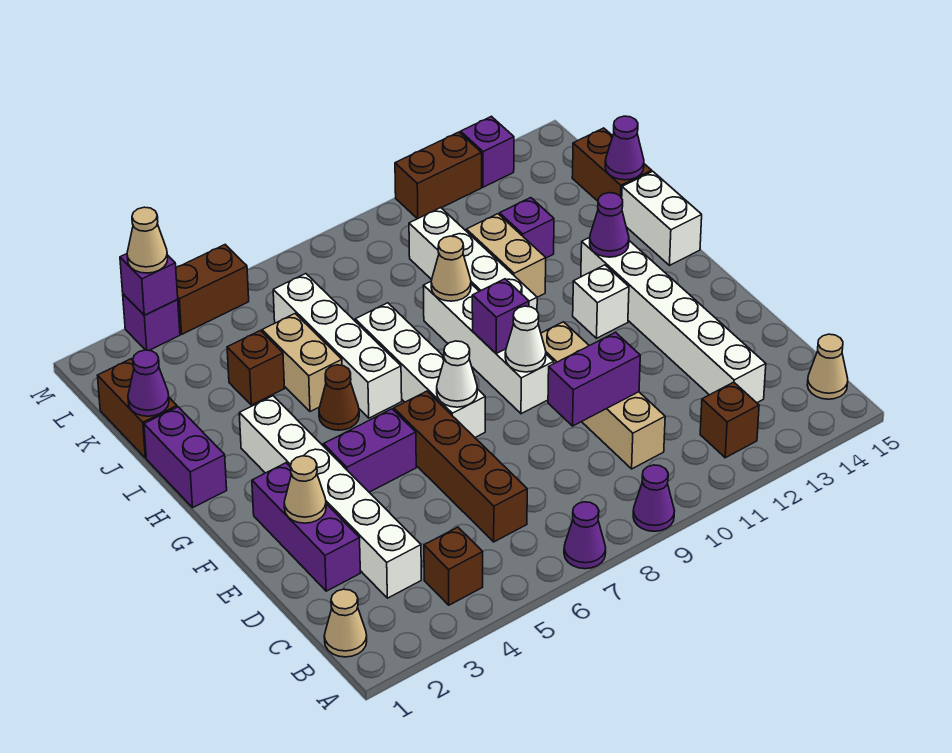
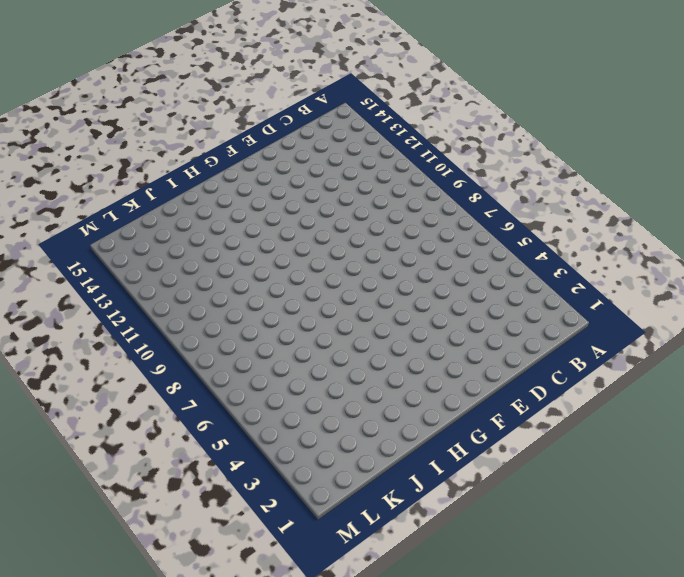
none -> purple cone A7 level 1
none -> purple cone A9 level 1
none -> tan cone B1 level 1
none -> brown brick B4 level 1

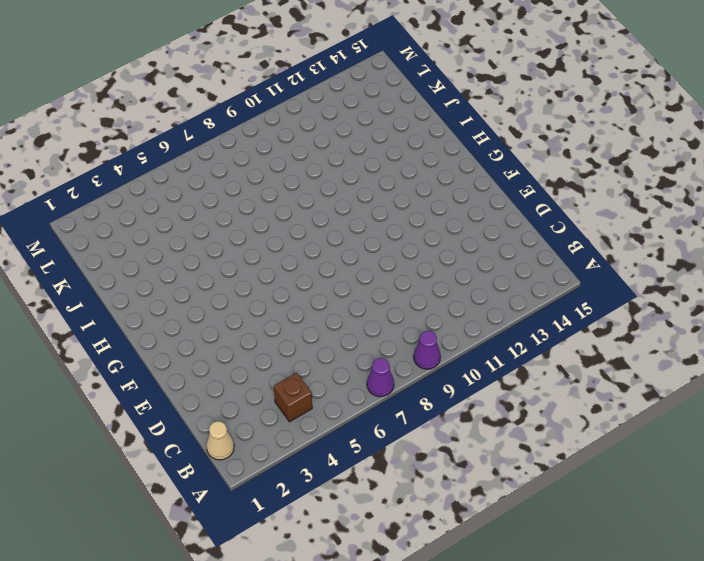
none -> brown brick B12 level 1
none -> tan cone B15 level 1
none -> white brick C3:H3 level 1
none -> brown brick C6:F6 level 1

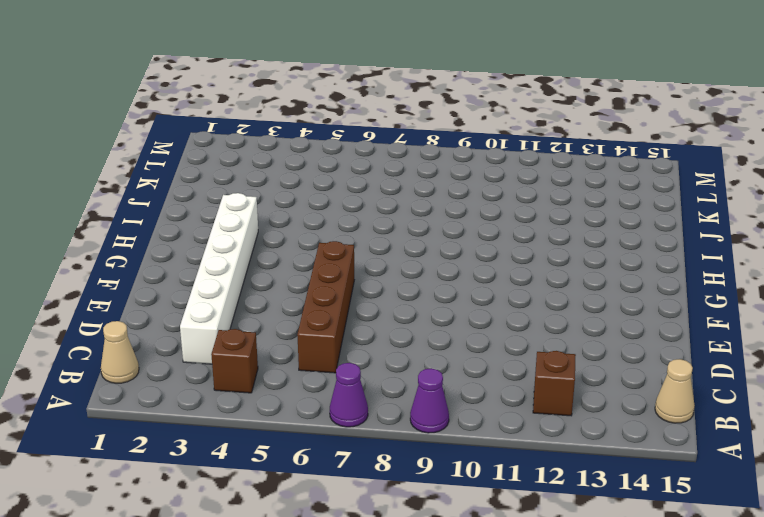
none -> tan brick C10:F10 level 1
none -> white brick C13:H13 level 1
none -> purple brick D2:F2 level 1
none -> purple brick F4:F5 level 1

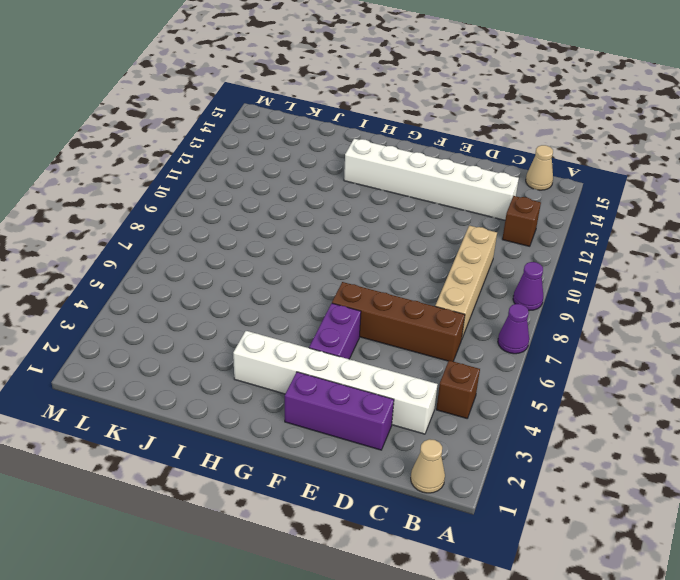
tan brick C7:C10 level 1 -> tan brick C10:F10 level 1
none -> white brick F7:I7 level 1
none -> white brick F9:I9 level 1
none -> white brick G12 level 1
none -> purple brick H1:I1 level 1

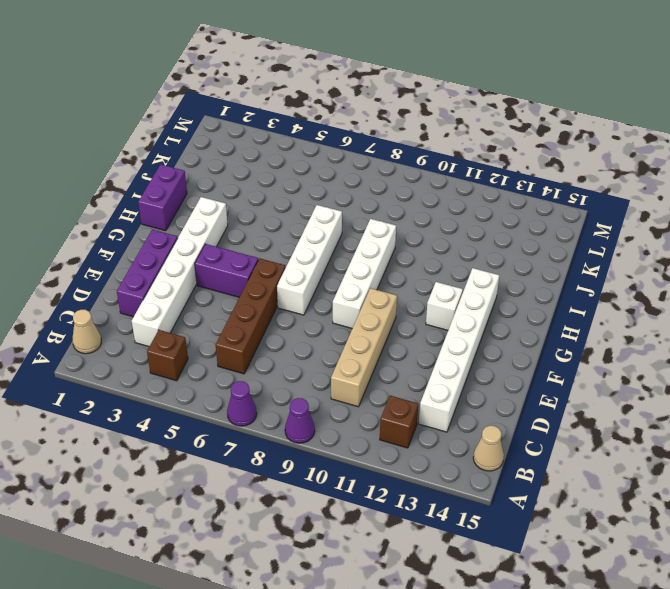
none -> brown cone H5 level 1
none -> white brick H6:K6 level 1
none -> white brick H10:K10 level 1
none -> white brick H15:I15 level 1

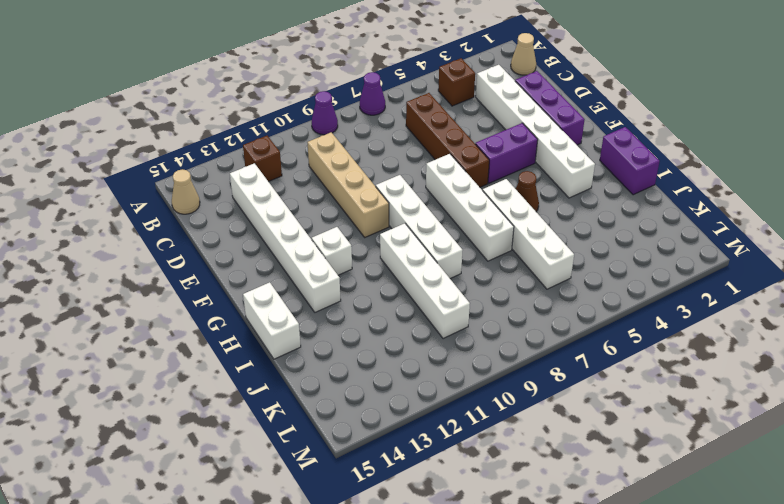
none -> tan brick I5:J5 level 1
none -> tan brick I11:J11 level 1
none -> brown brick J1:K1 level 1
none -> brown brick J4 level 1

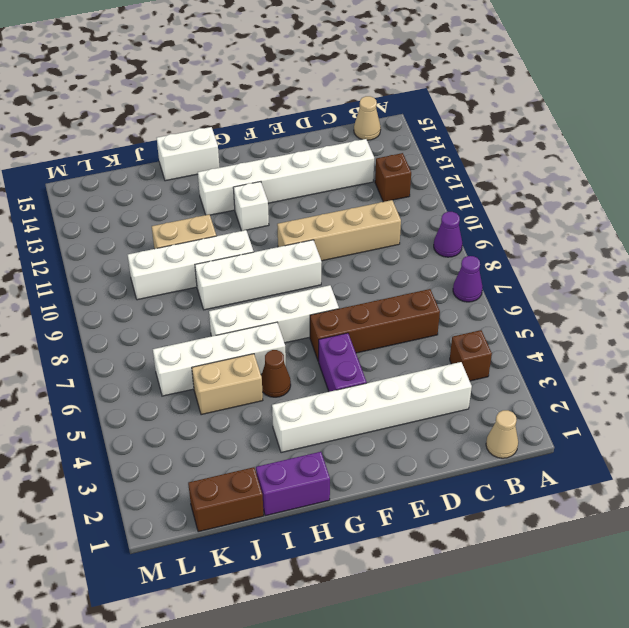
none -> purple brick D2:F2 level 1
none -> brown brick J4 level 1
none -> purple brick J12 level 1
none -> brown brick J15:K15 level 1

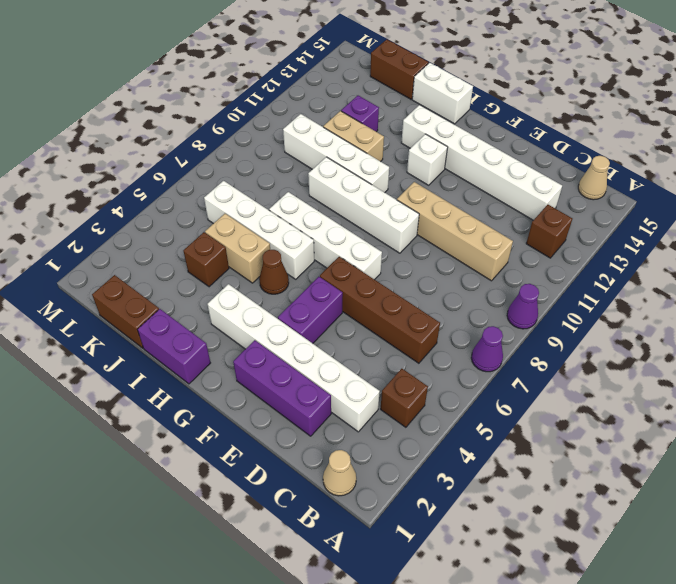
none -> purple brick M3 level 1
none -> brown brick M4:M5 level 1
none -> brown brick M11:M12 level 1
none -> purple brick M13 level 1

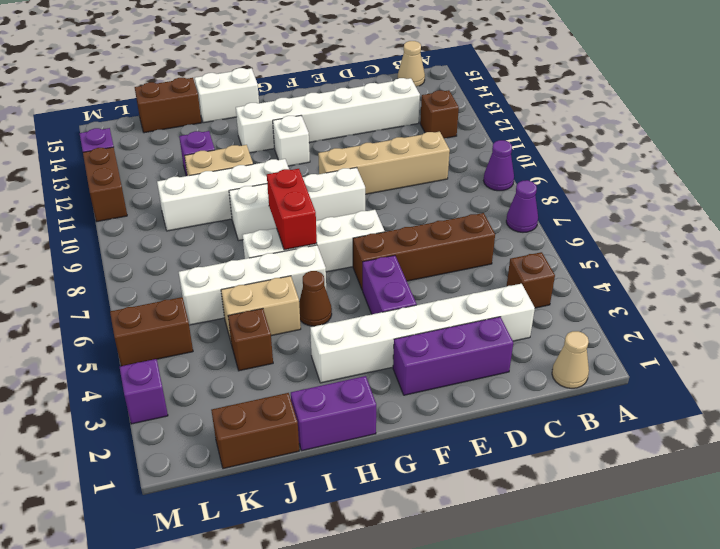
red brick H7:H8 level 2 -> none
brown brick L5:M5 level 1 -> brown brick M4:M5 level 1
none -> purple brick D9:D10 level 2
none -> tan cone E2 level 2
none -> white cone F7 level 2
none -> white cone F9 level 2

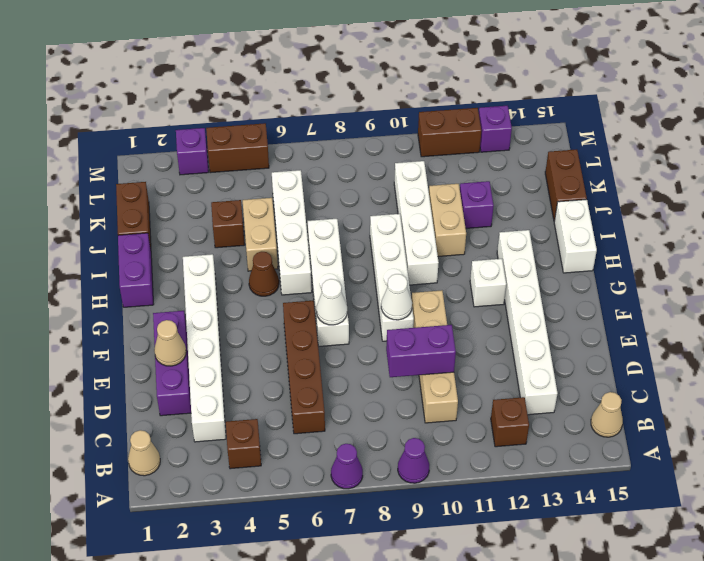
none -> purple brick F4:F5 level 1
none -> purple brick G9 level 2
none -> purple cone H13 level 2
none -> tan cone I9 level 2

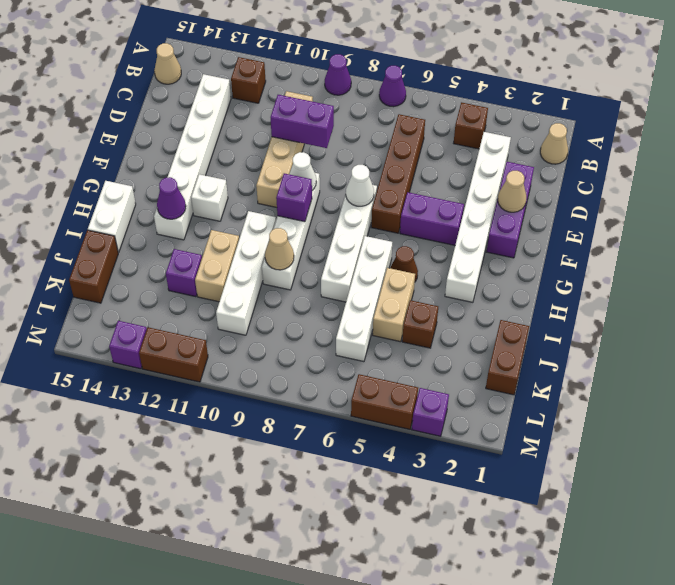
none -> purple brick H1:I1 level 1
none -> purple cone J1 level 2
none -> purple cone J15 level 2
none -> purple brick M3 level 2

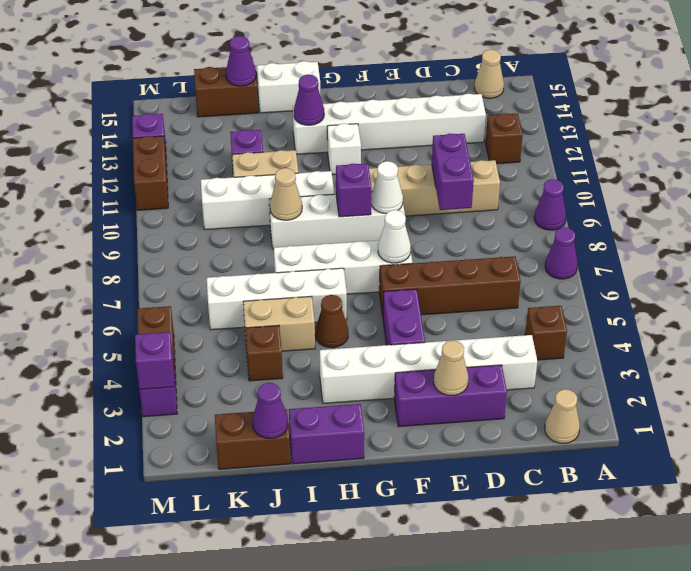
none -> tan cone M3 level 3

